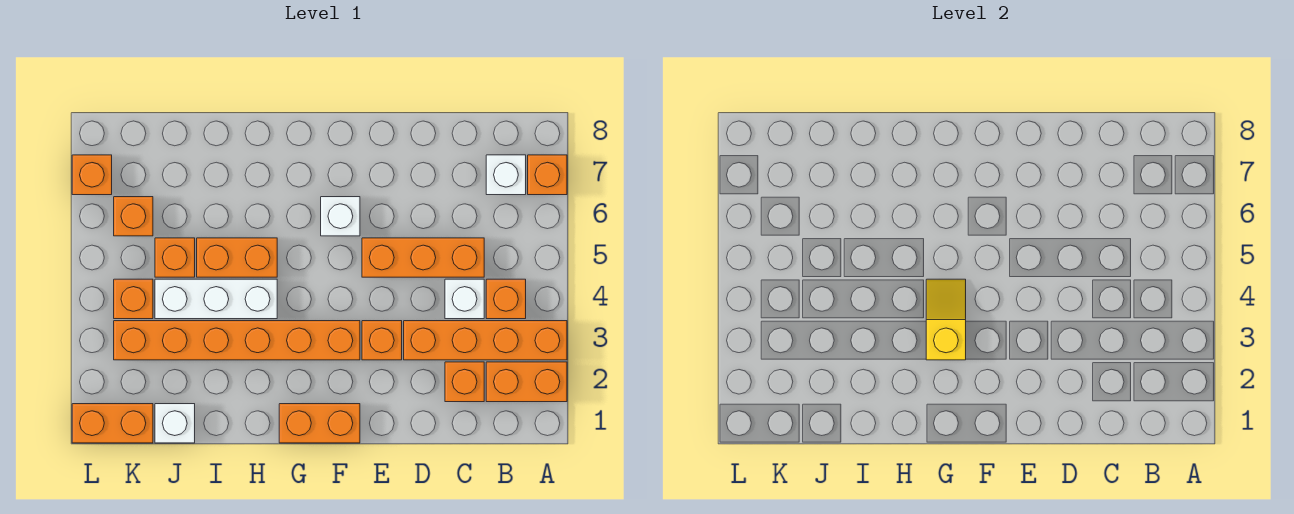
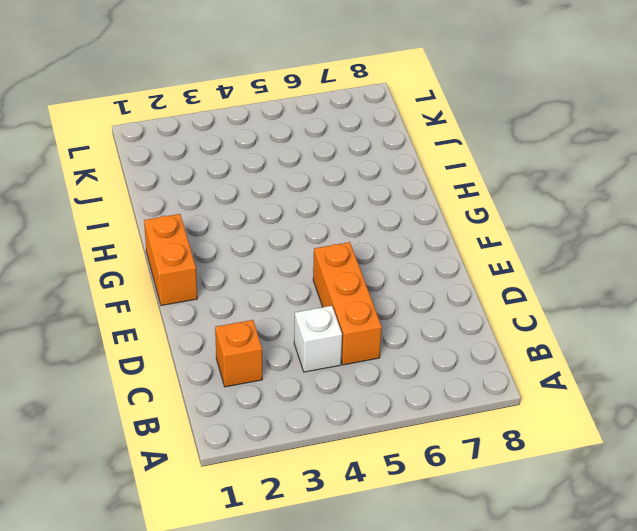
none -> orange brick A2:B2 level 1
none -> orange brick A3:D3 level 1
none -> orange brick A7 level 1

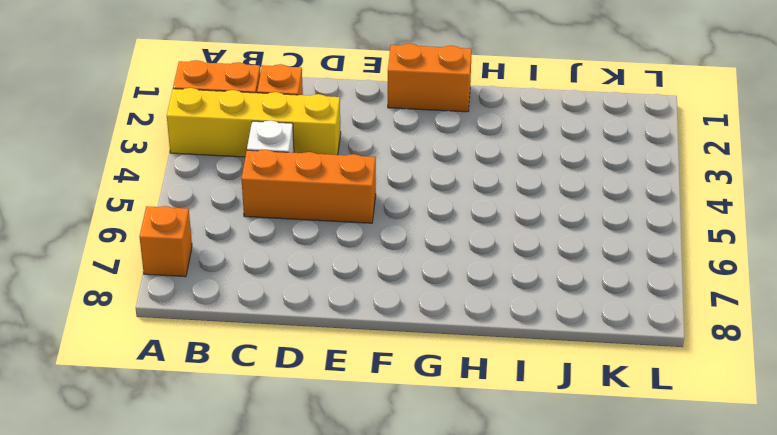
yellow brick A3:D3 level 1 -> orange brick A3:D3 level 1
none -> orange brick B4 level 1
none -> white brick B7 level 1
none -> orange brick E3 level 1

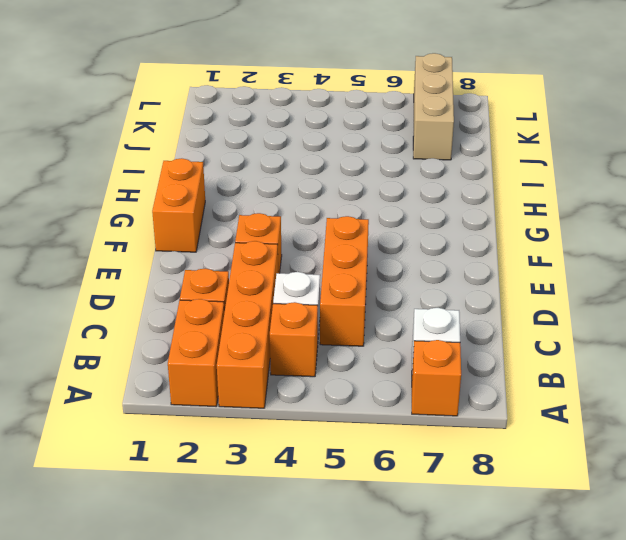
tan brick J7:L7 level 1 -> orange brick L7 level 1
none -> orange brick F3:K3 level 1
none -> white brick F6 level 1
none -> white brick H4:J4 level 1

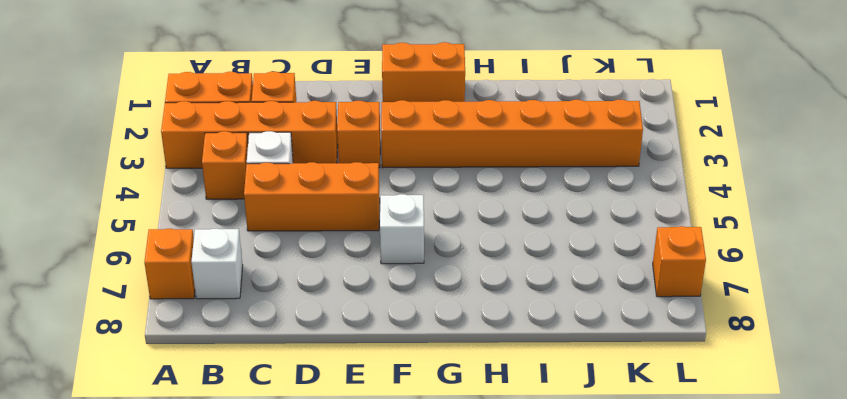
none -> white brick H4:J4 level 1
none -> orange brick H5:I5 level 1
none -> white brick J1 level 1

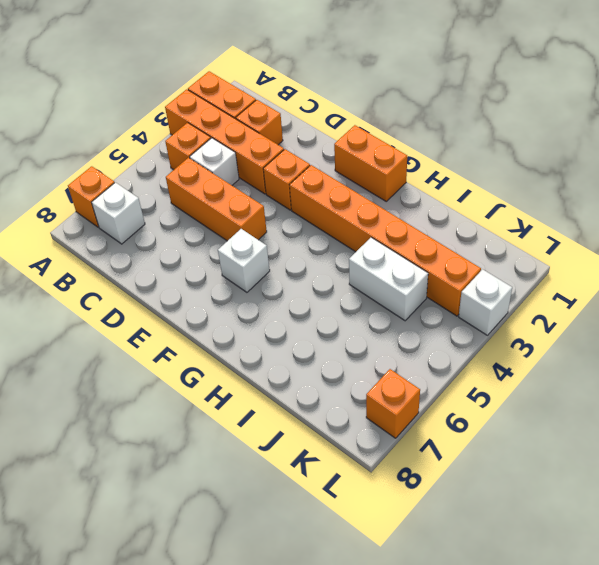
white brick I4:J4 level 1 -> white brick H4:J4 level 1
white brick L3 level 1 -> white brick J1 level 1
none -> orange brick H5:I5 level 1
none -> orange brick J5 level 1
none -> orange brick K1:L1 level 1

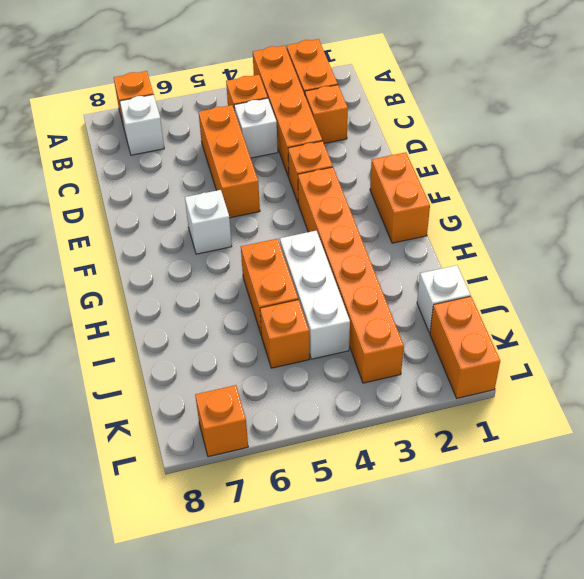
none -> orange brick K4 level 1
none -> orange brick K6 level 1
none -> yellow slope G3:G4 level 2 top 3

